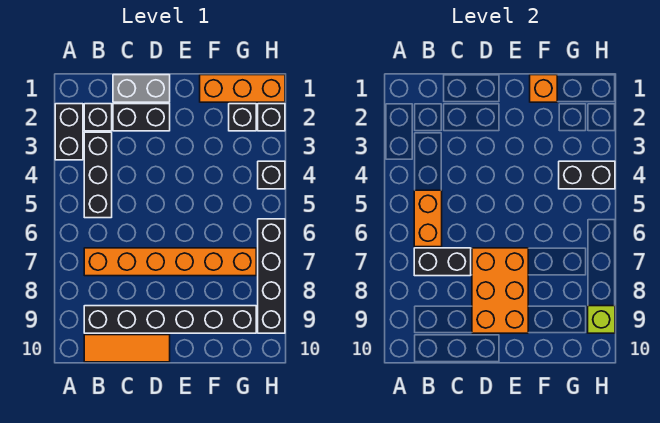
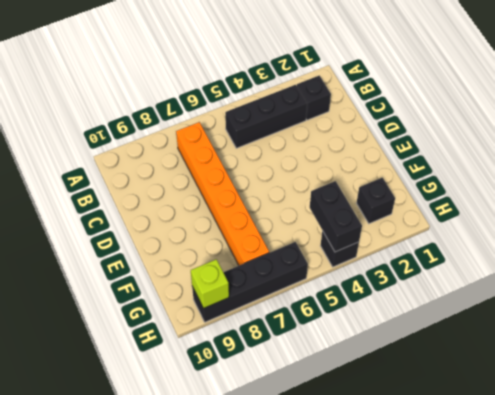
none -> black brick A2:A3 level 1
none -> black brick B9:G9 level 1
none -> orange tile B10:D10 level 1

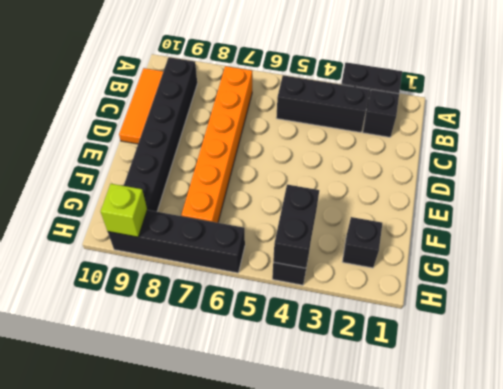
none -> grey brick C1:D1 level 1
none -> black brick C2:D2 level 1
none -> orange brick F1:H1 level 1

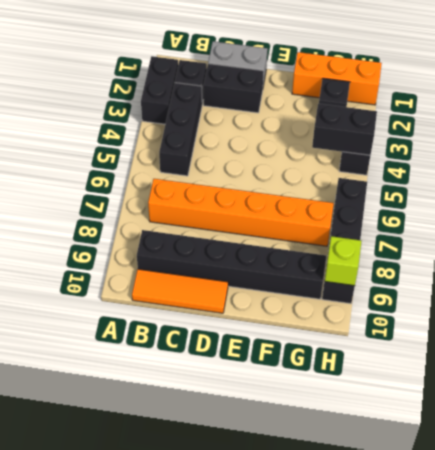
none -> black brick H2 level 1
none -> orange brick B5:B6 level 2
none -> black brick B7:C7 level 2

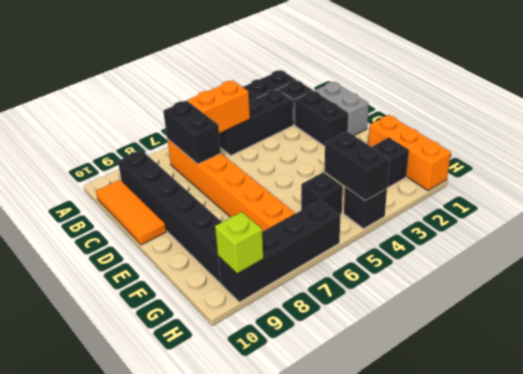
black brick G5 level 1 -> black brick H2 level 1
none -> orange brick D7:E9 level 2
none -> orange brick F1 level 2

